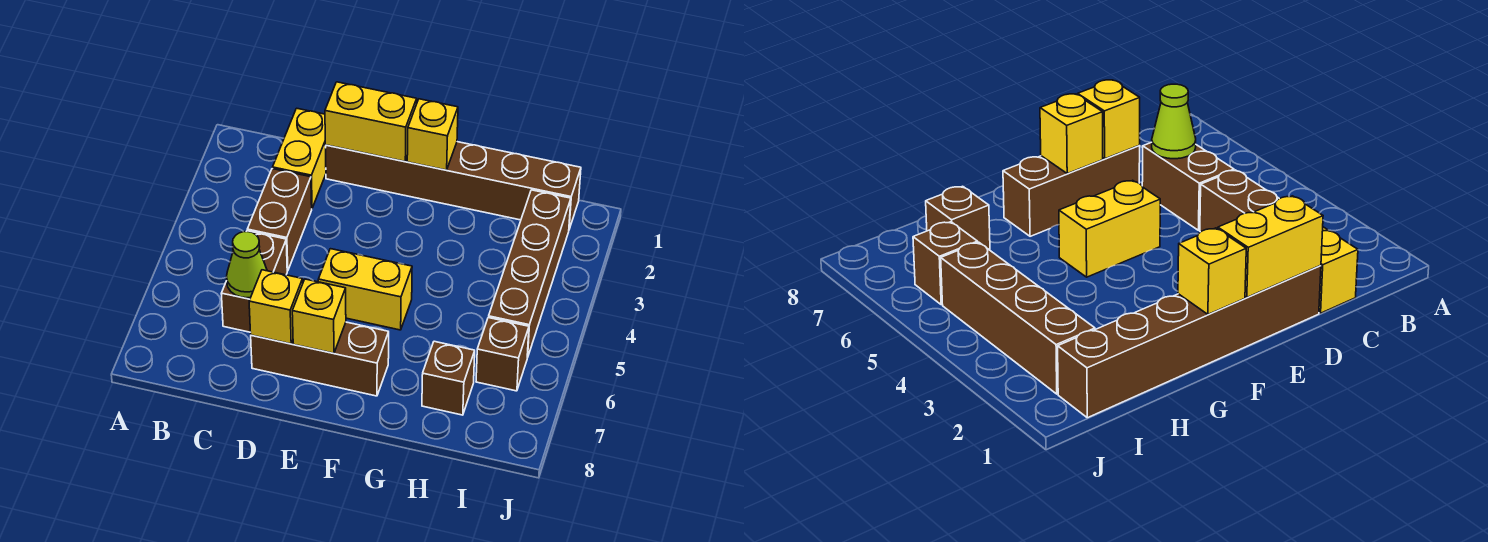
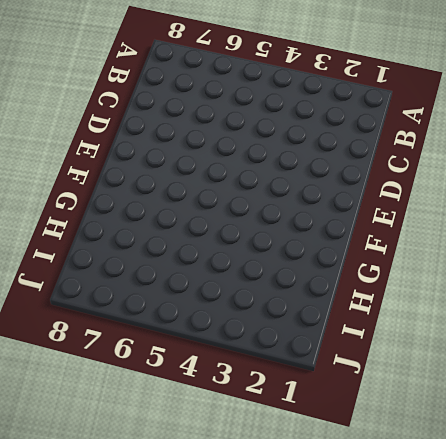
none -> yellow brick C1:C2 level 1
none -> brown brick C3:C4 level 1
none -> brown brick C5:C6 level 1

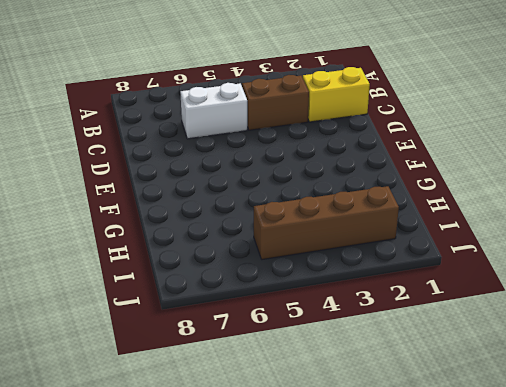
white brick C5:C6 level 1 -> brown brick C5:C6 level 1
none -> brown brick D1:I1 level 1
none -> brown brick D7:F7 level 1
none -> yellow brick E5:F5 level 1

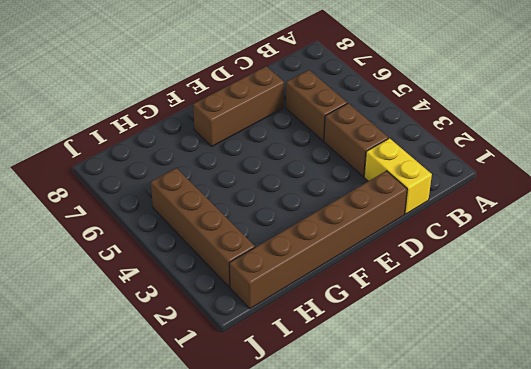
none -> yellow brick E5:F5 level 1
none -> brown brick H7 level 1
none -> brown brick I6 level 1

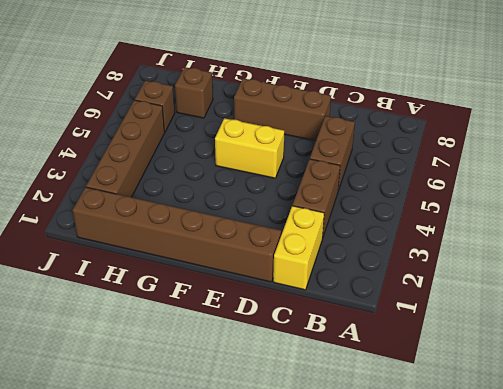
none -> lime cone C6 level 2
none -> yellow brick D1:E1 level 2
none -> yellow brick D7 level 2

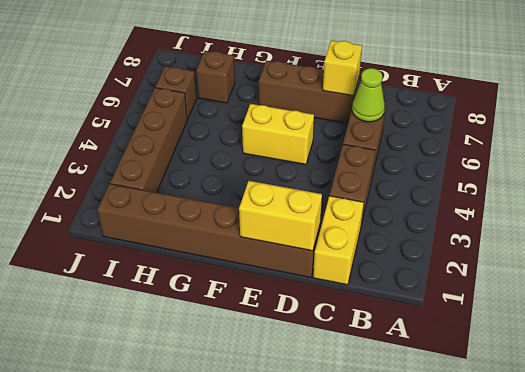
none -> yellow brick E7 level 2
none -> yellow brick F1 level 2

